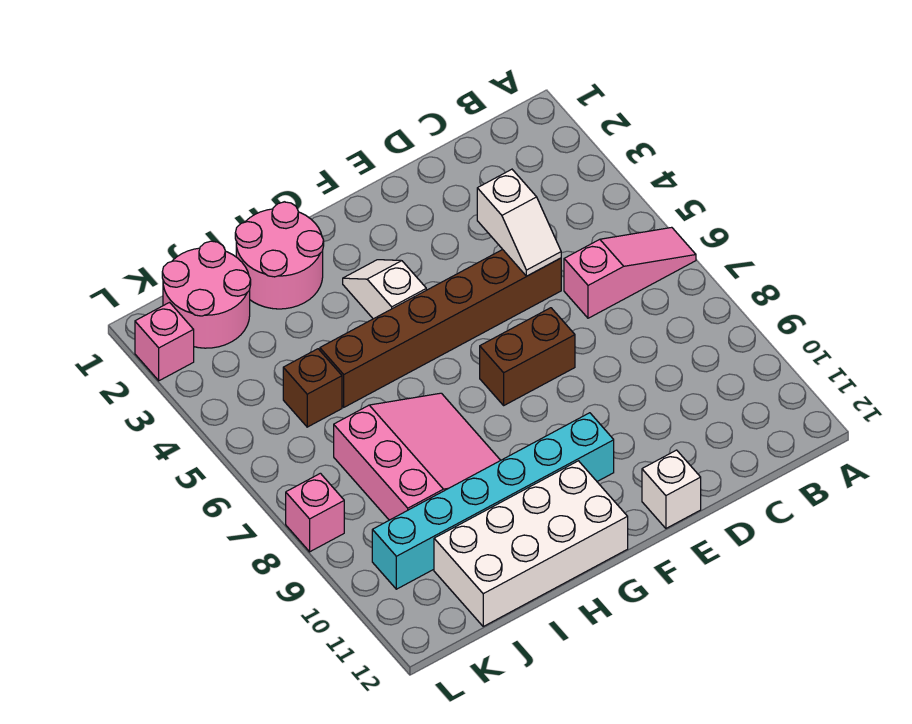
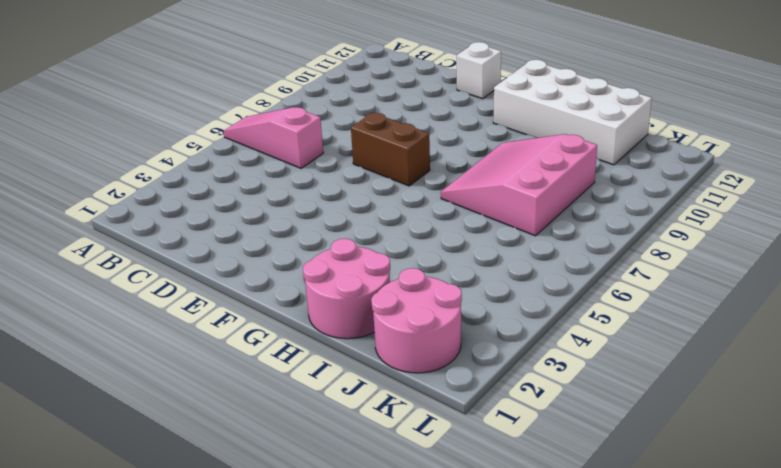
none -> brown brick D5:I5 level 1
none -> cyan brick F10:K10 level 1
none -> white slope G3:G4 level 1 top 4

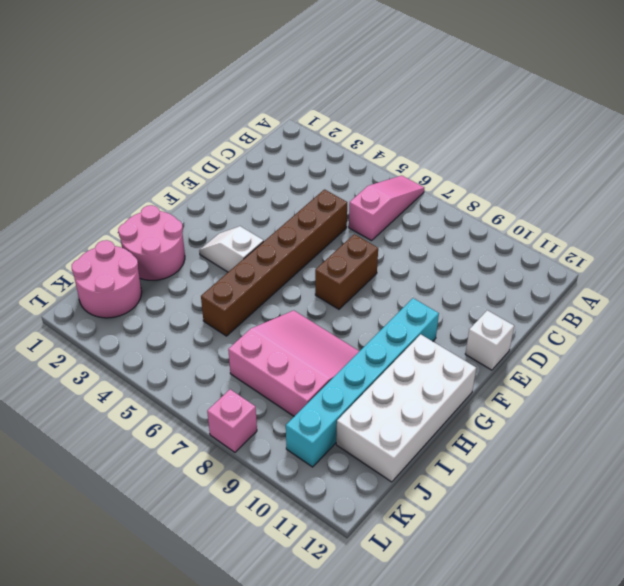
none -> brown brick J5 level 1
none -> pink brick L2 level 1
none -> white slope D4:D5 level 2 top 4

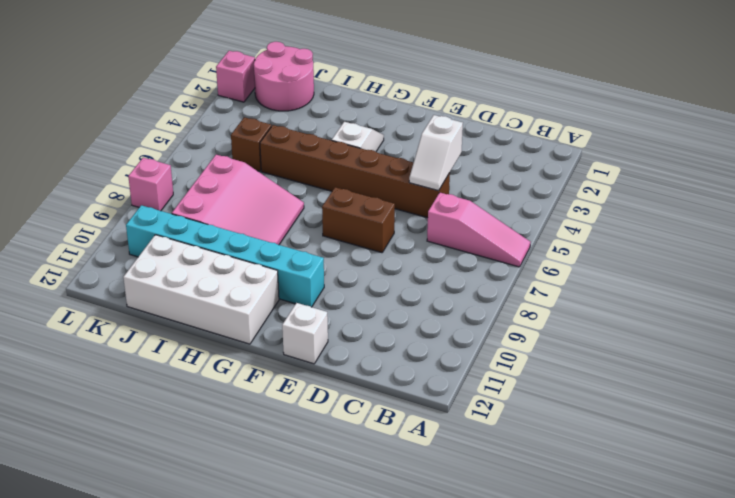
none -> pink round brick H1:I2 level 1

